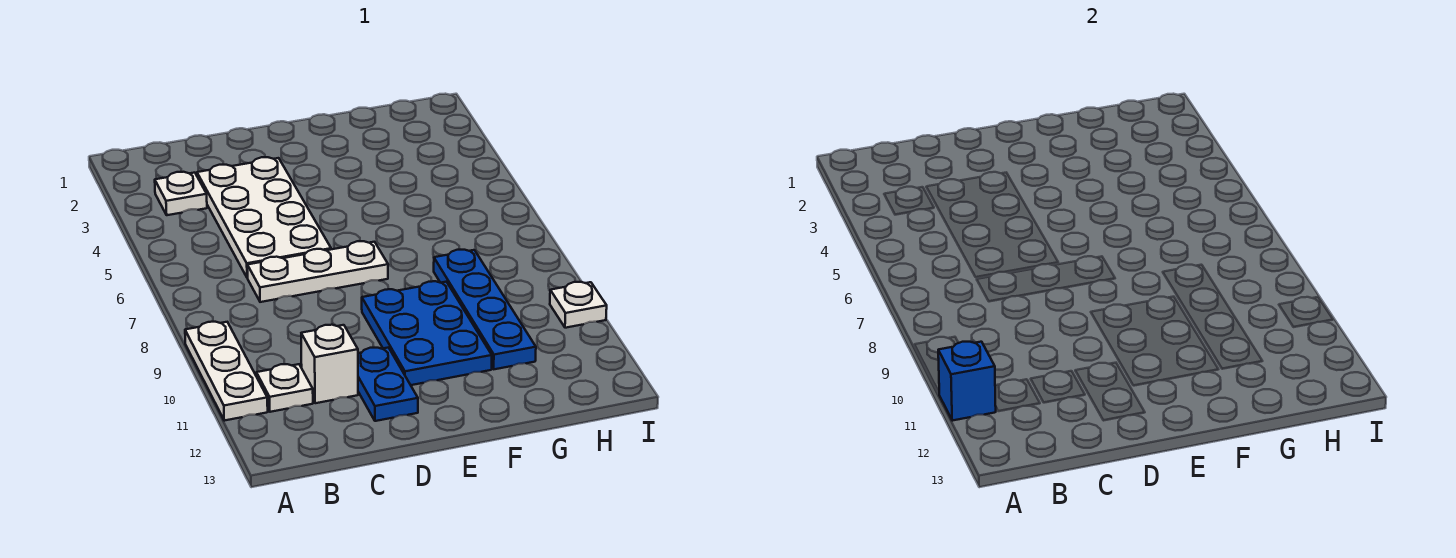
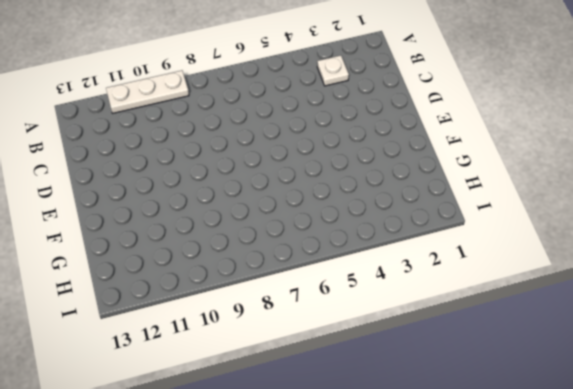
none -> white plate B11 level 1
none -> white plate C3:D6 level 1

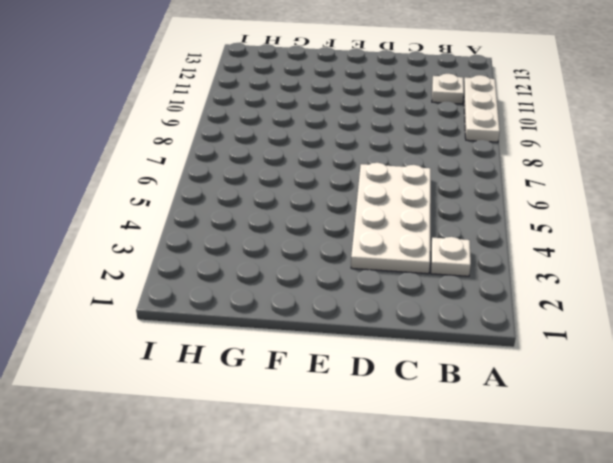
none -> white plate C7:E7 level 1
none -> white brick C11 level 1

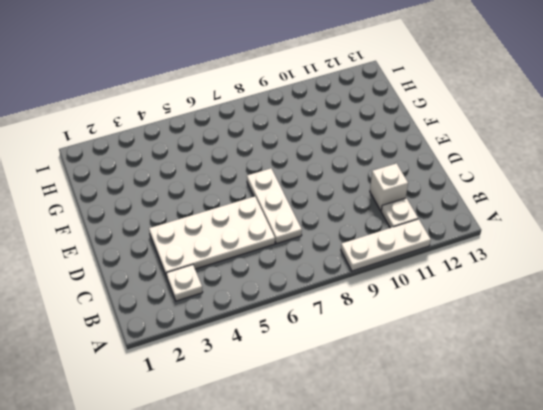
none -> blue plate D11:D12 level 1
none -> blue plate E9:F11 level 1

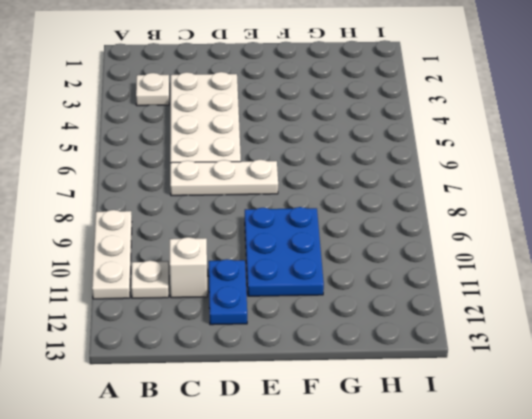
none -> blue plate G8:G11 level 1
none -> white plate I10 level 1

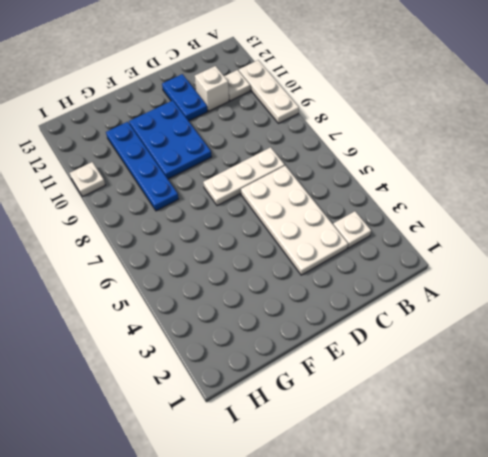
none -> blue brick A11 level 2

